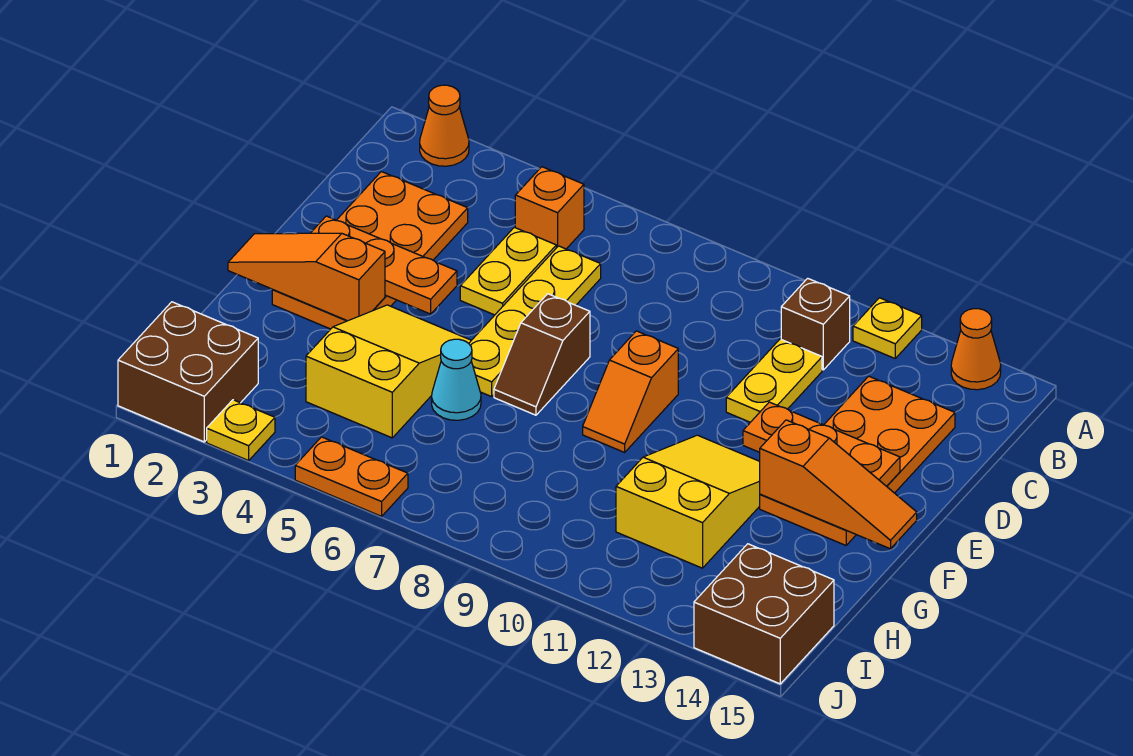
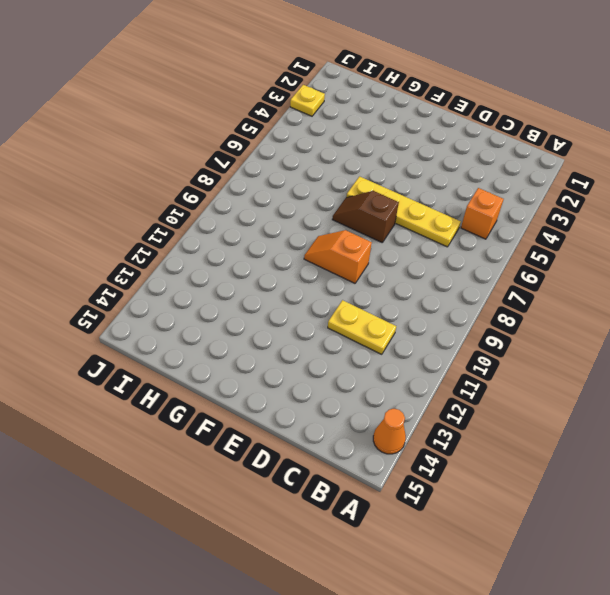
none -> orange cone A2 level 1
none -> yellow plate A12 level 1
none -> brown brick B11 level 1

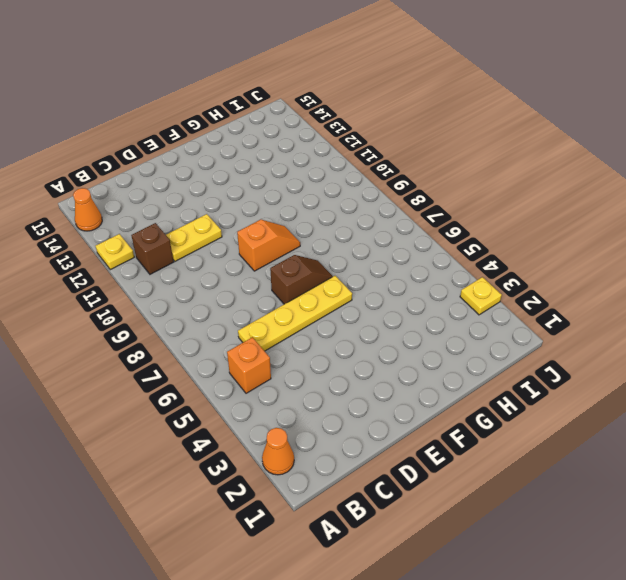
none -> orange plate C2:F3 level 1
none -> yellow plate C5:D5 level 1
none -> orange plate C13:F14 level 1

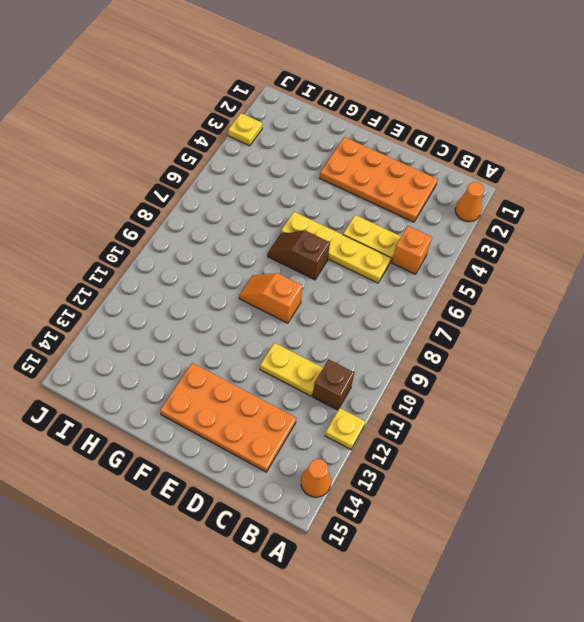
none -> yellow slope F4:H5 level 1 top H
none -> yellow slope F11:H12 level 1 top H
none -> cyan cone G6 level 1

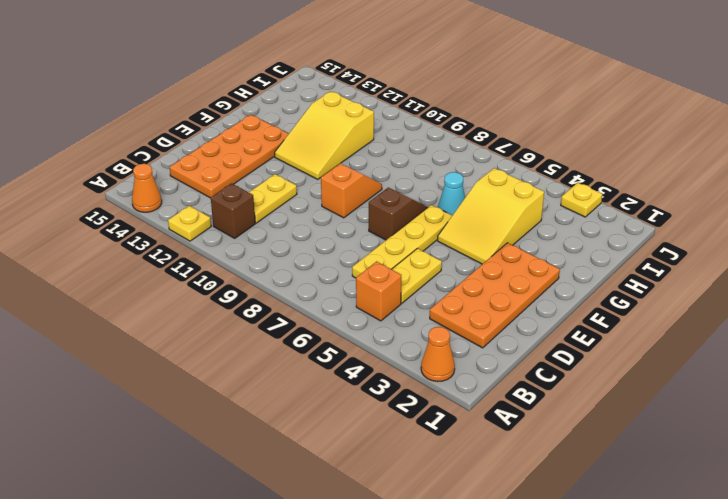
none -> brown brick I1:J2 level 1
none -> brown brick I14:J15 level 1
none -> orange plate J5:J6 level 1

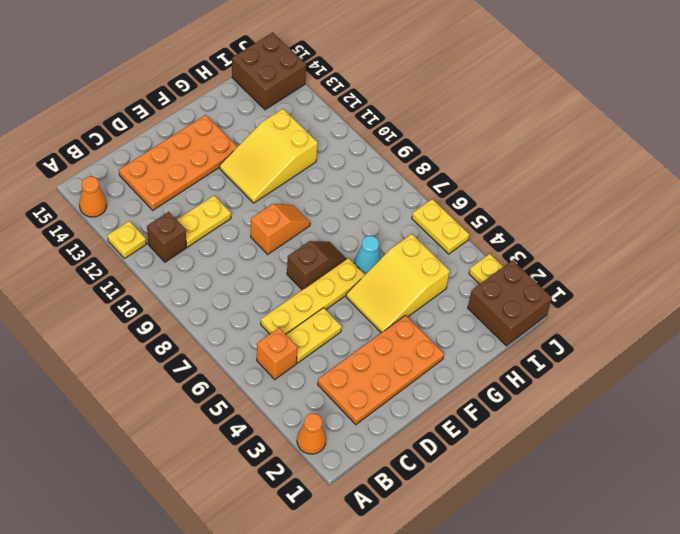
yellow plate J5:J6 level 1 -> orange plate J5:J6 level 1
none -> orange plate E2:E4 level 2
none -> orange plate E12:E14 level 2
none -> orange slope F1:F3 level 2 top 3

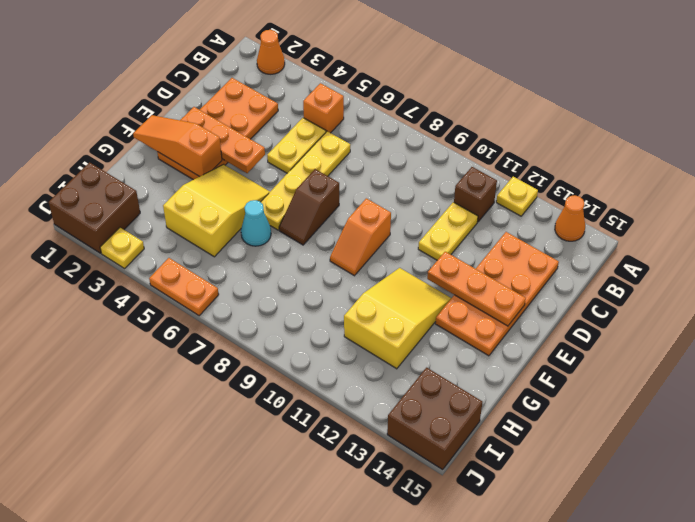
none -> orange slope F13:F15 level 2 top 13

